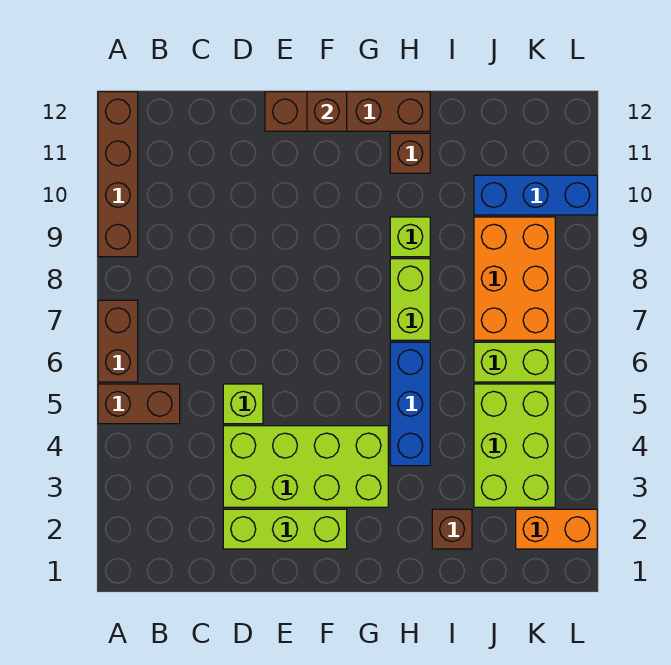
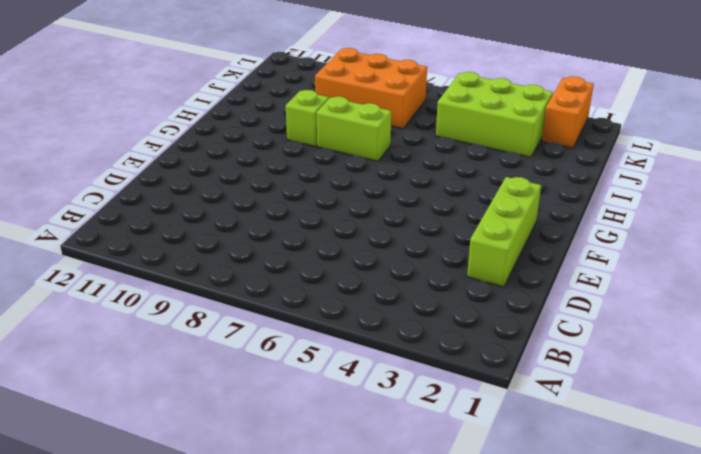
none -> brown brick A5:B5 level 1
none -> brown brick A6:A7 level 1
none -> brown brick A9:A12 level 1

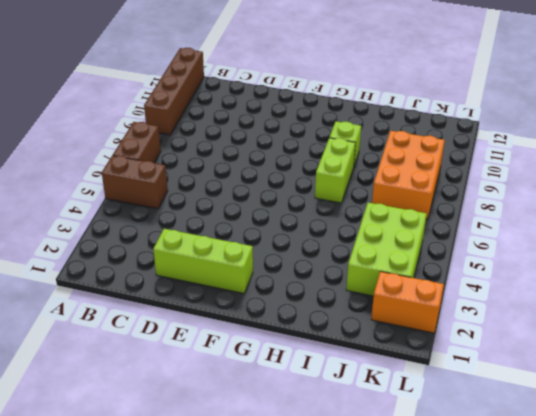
none -> lime brick D3:G4 level 1
none -> lime brick D5 level 1
none -> brown brick E12:H12 level 1

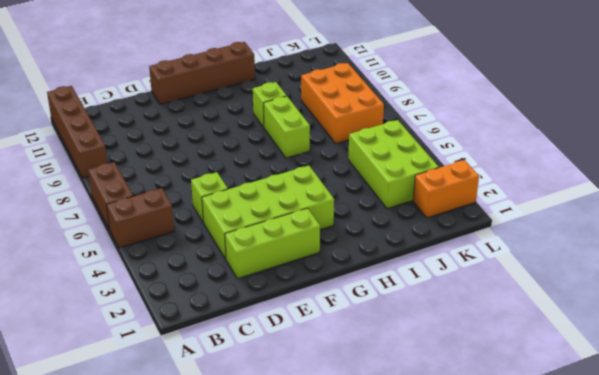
none -> blue brick H4:H6 level 1
none -> brown brick H11 level 1
none -> brown brick I2 level 1

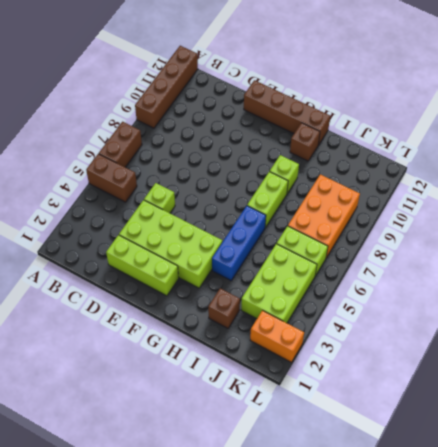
none -> blue brick J10:L10 level 1
none -> brown brick F12 level 2

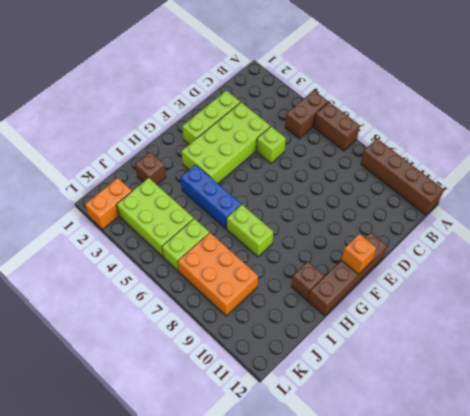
orange brick F12 level 2 -> brown brick F12 level 2
none -> lime brick H9 level 1
none -> blue brick J10:L10 level 1

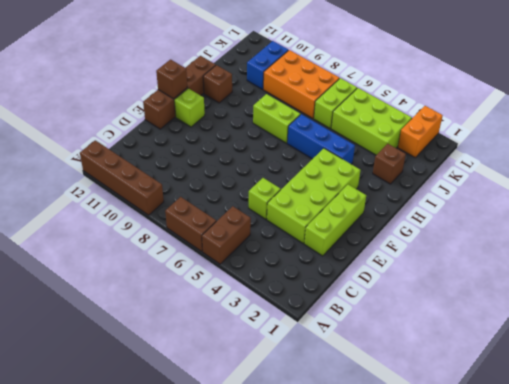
lime brick F11 level 1 -> lime brick H9 level 1
blue brick J10:K10 level 1 -> blue brick J10:L10 level 1

